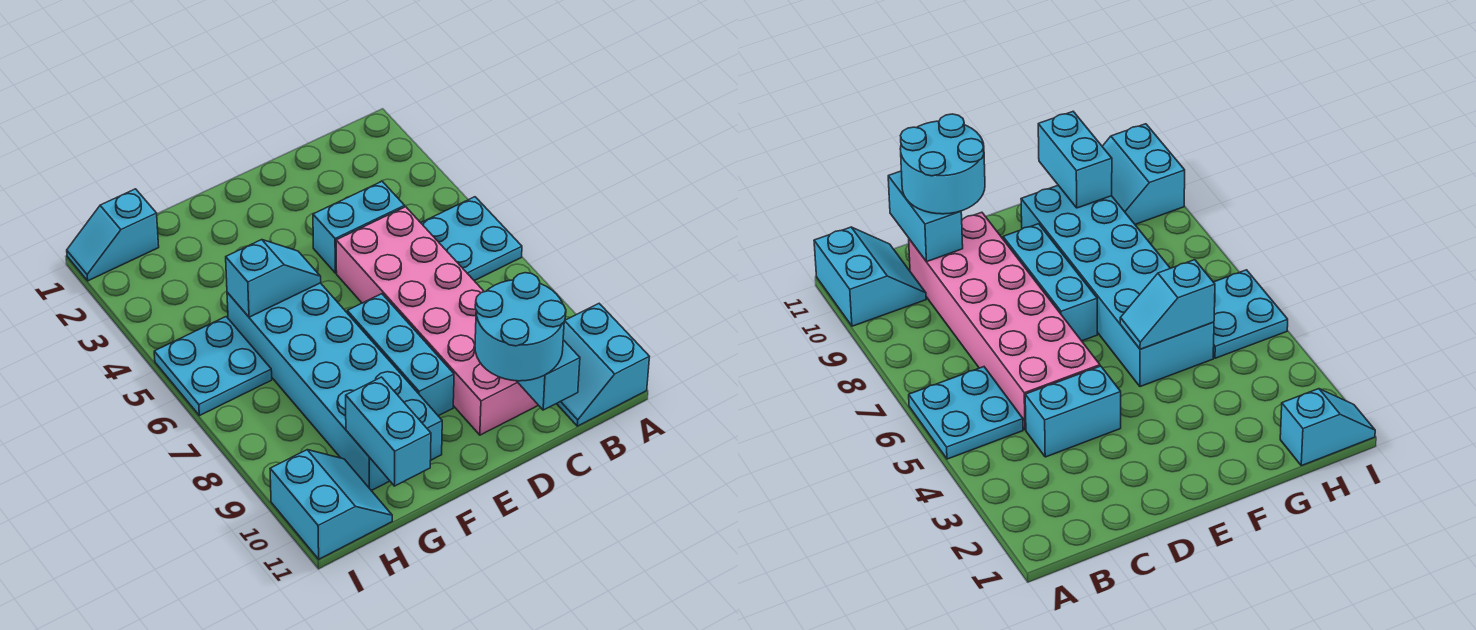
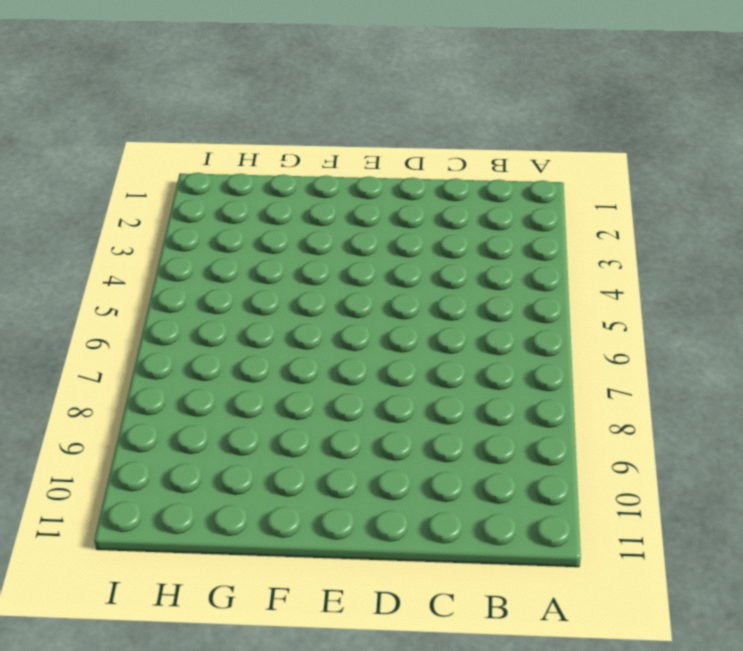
none -> cyan plate A5:B6 level 1
none -> cyan slope A10:B11 level 1 top A
none -> cyan brick C4:D4 level 1

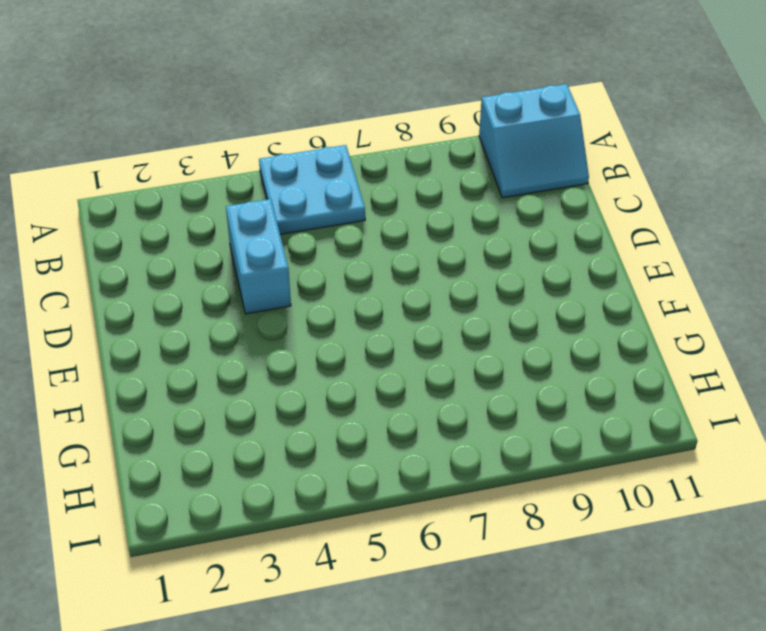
none -> pink brick C5:D10 level 1
none -> cyan brick E7:E9 level 1
none -> cyan brick F5:G10 level 1

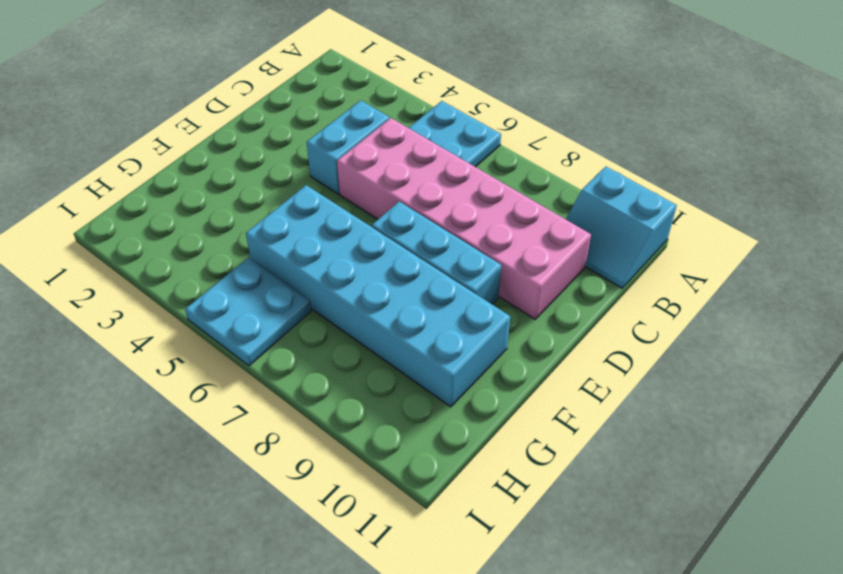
none -> cyan slope H1:I1 level 1 top H
none -> cyan slope H10:I11 level 1 top I
none -> cyan brick C10:C11 level 2

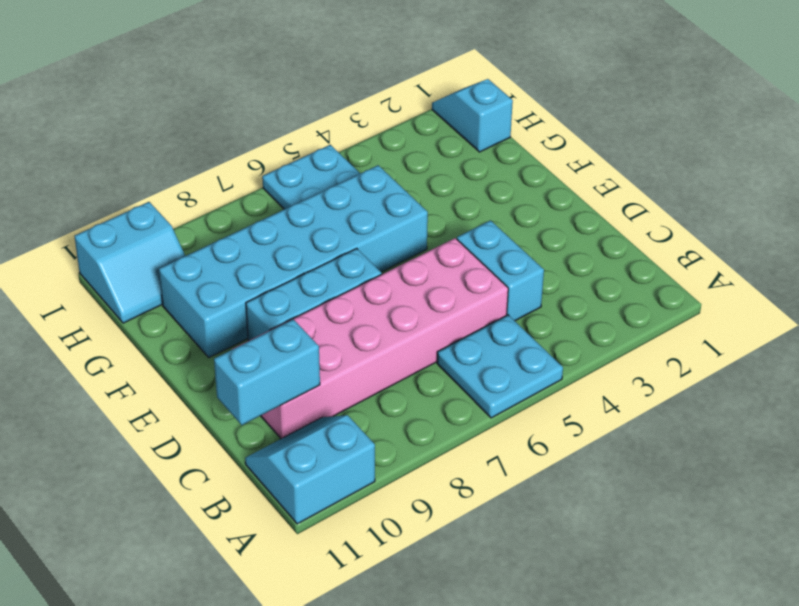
none -> cyan slope F5:G5 level 2 top G
none -> cyan brick G10:G11 level 2
none -> cyan round brick C10:D11 level 3

